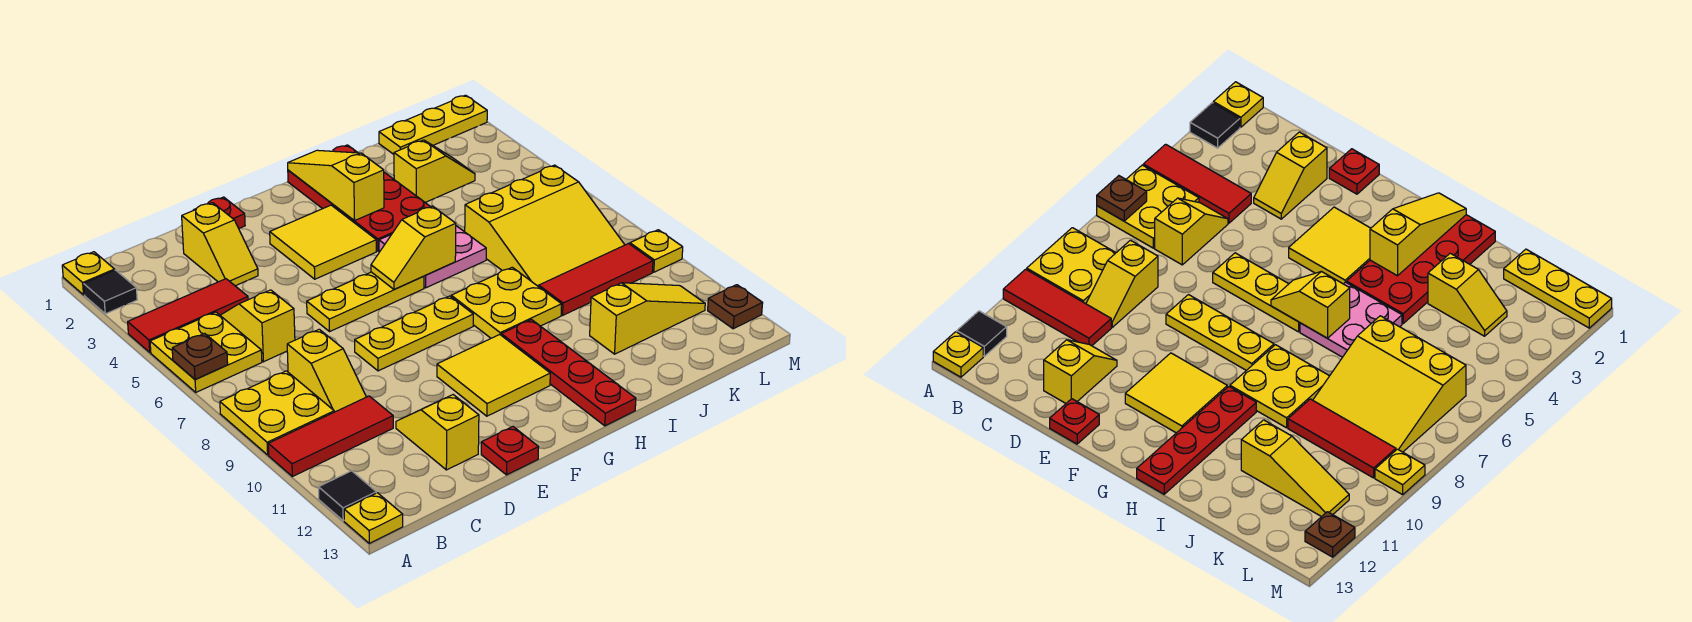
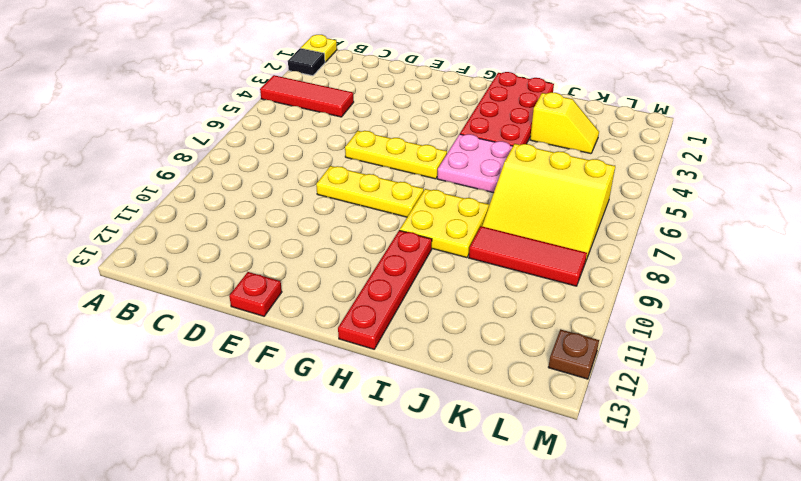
none -> yellow plate A5:B6 level 1
none -> yellow plate A8:B9 level 1
none -> red tile A10:C10 level 1
none -> black tile A12 level 1

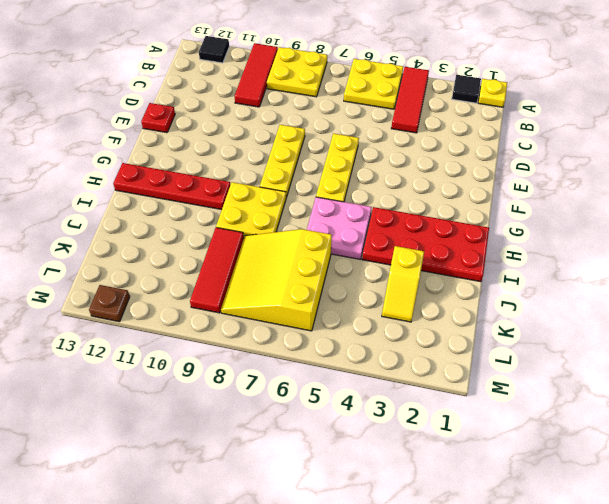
none -> yellow plate A13 level 1
none -> yellow slope C5:C6 level 1 top 6
none -> yellow slope C8:C9 level 1 top 8
none -> yellow slope D2:D3 level 1 top 2

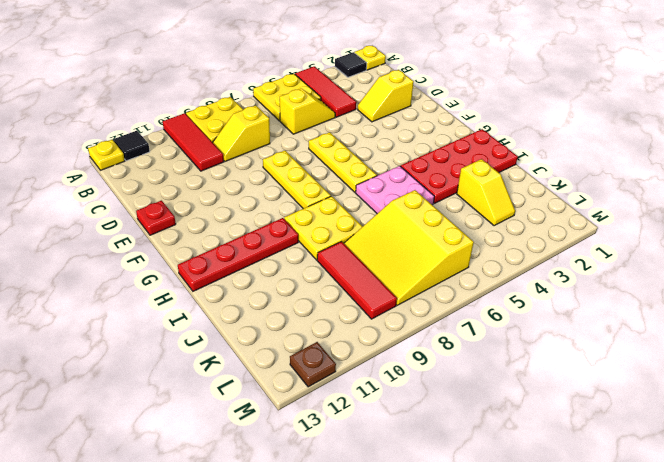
none -> yellow slope D11:D12 level 1 top 12
none -> red plate E1 level 1
none -> yellow tile F3:G4 level 1
none -> yellow tile F10:G11 level 1

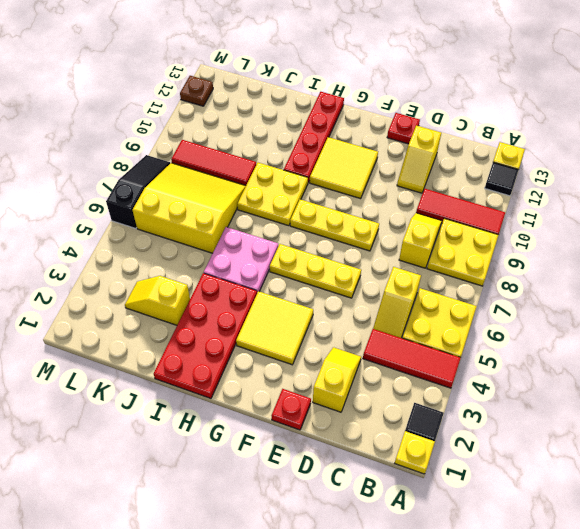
black slope M6:M8 level 1 top 6 -> none
none -> yellow slope J11:L11 level 1 top J
none -> yellow plate K1:M1 level 1
none -> yellow plate M9 level 1
none -> brown plate A6 level 2

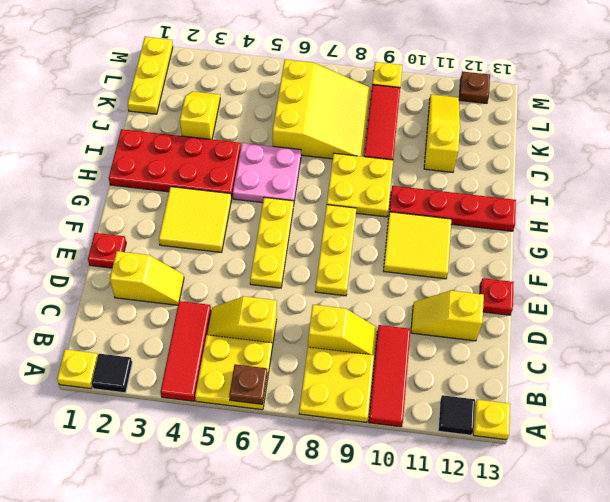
none -> yellow slope G6:H6 level 2 top H
none -> yellow slope H1:H3 level 2 top 3

